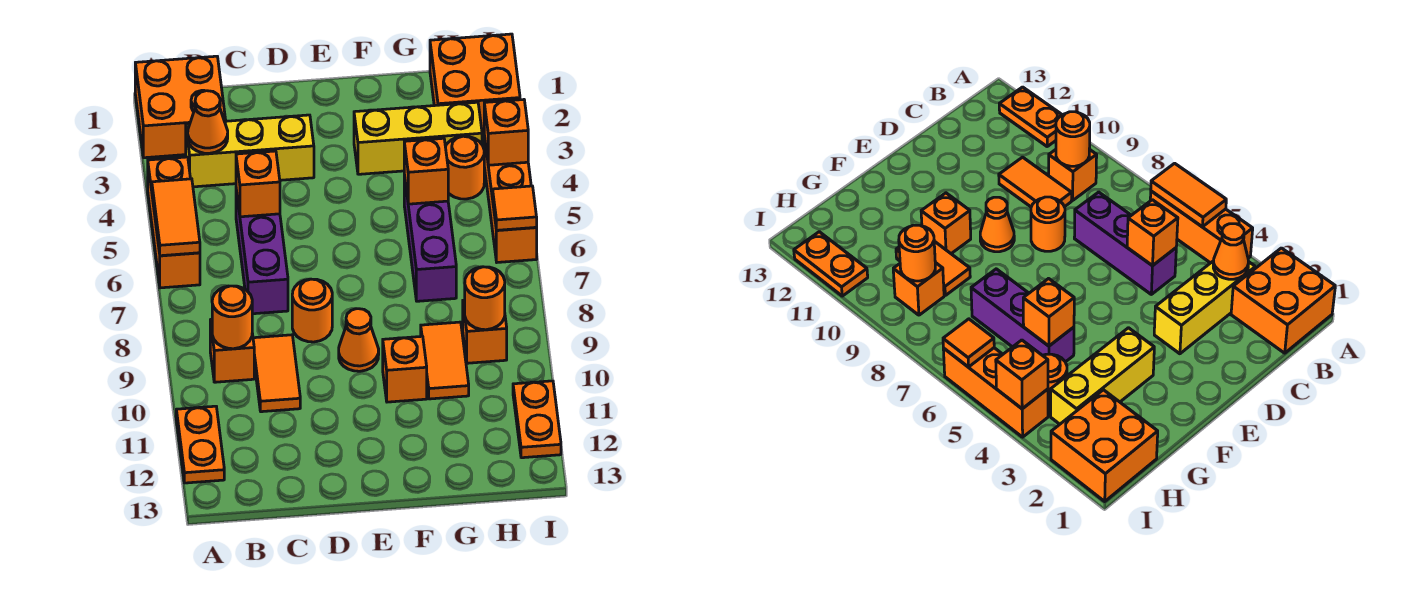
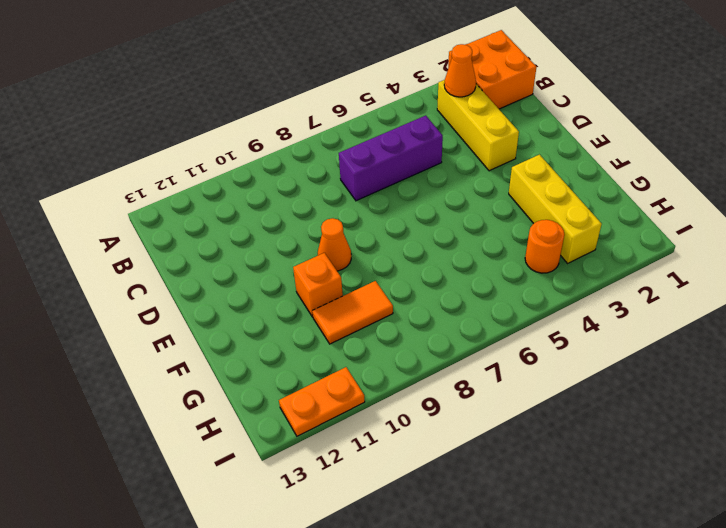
none -> orange brick A4:A6 level 1
none -> orange plate A11:A12 level 1
none -> orange brick B9 level 1

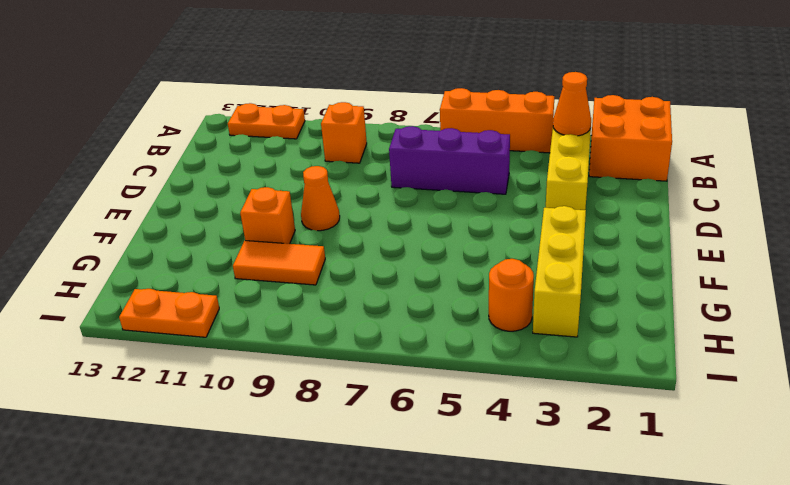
none -> orange tile C9:C10 level 1
none -> orange round brick D8 level 1
none -> purple brick G5:G7 level 1

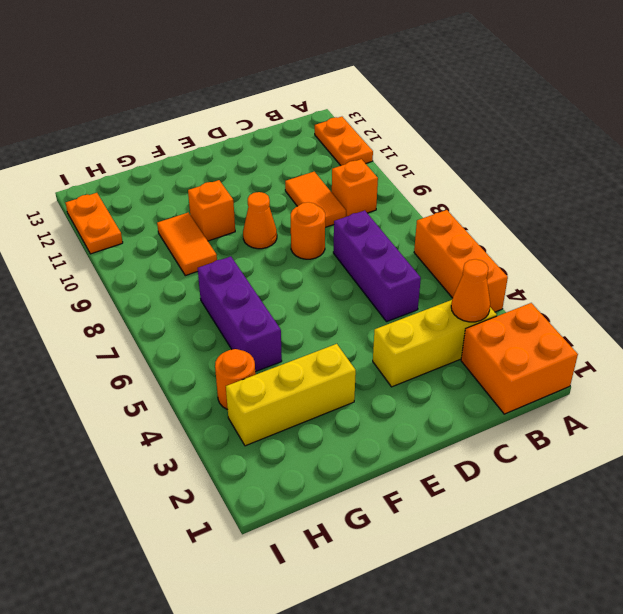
none -> orange brick H1:I2 level 1
none -> orange brick H9 level 1
none -> orange brick I4:I6 level 1

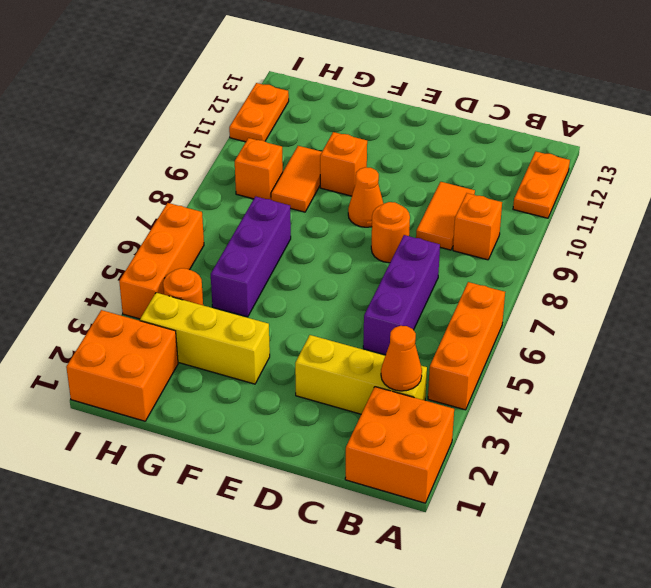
none -> orange tile A5:A6 level 2
none -> orange round brick B9 level 2
none -> orange brick C5 level 2

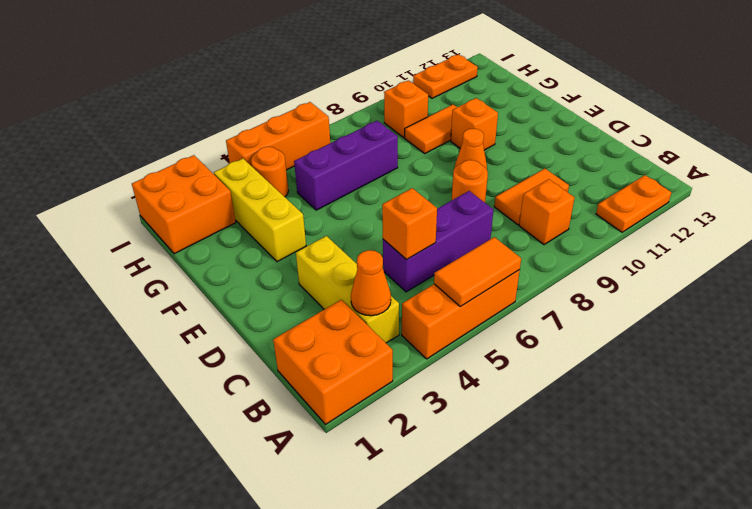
none -> orange round brick B9 level 2
none -> orange brick G5 level 2
none -> orange round brick H9 level 2

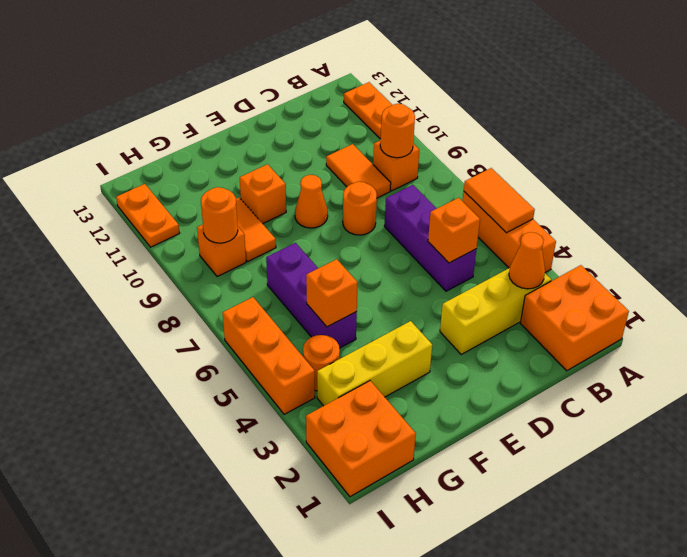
none -> orange brick I4 level 2
none -> orange tile I6 level 2

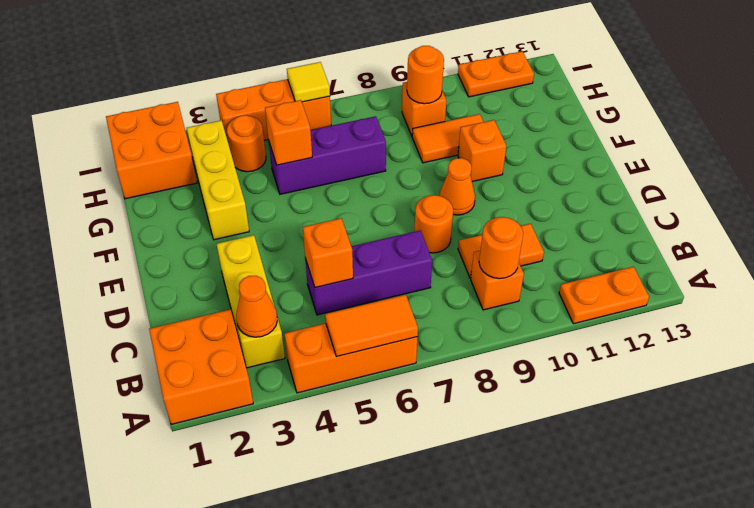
yellow tile I6 level 2 -> orange tile I6 level 2
none -> orange brick I4 level 2

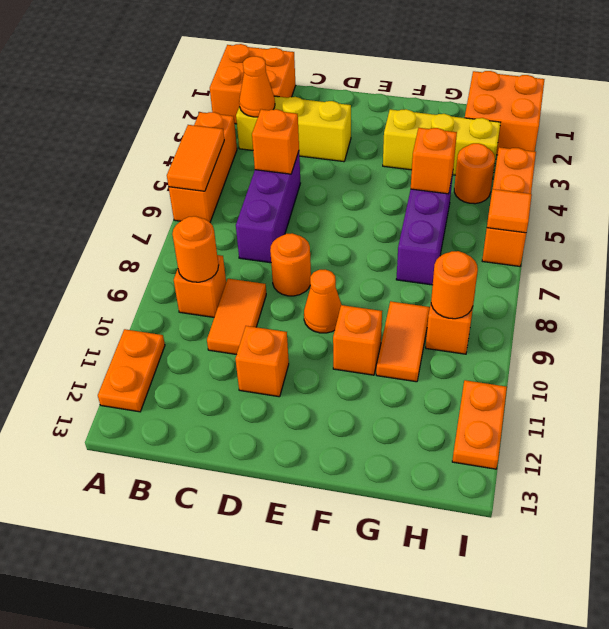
orange brick D11 level 1 -> orange brick I4 level 2

